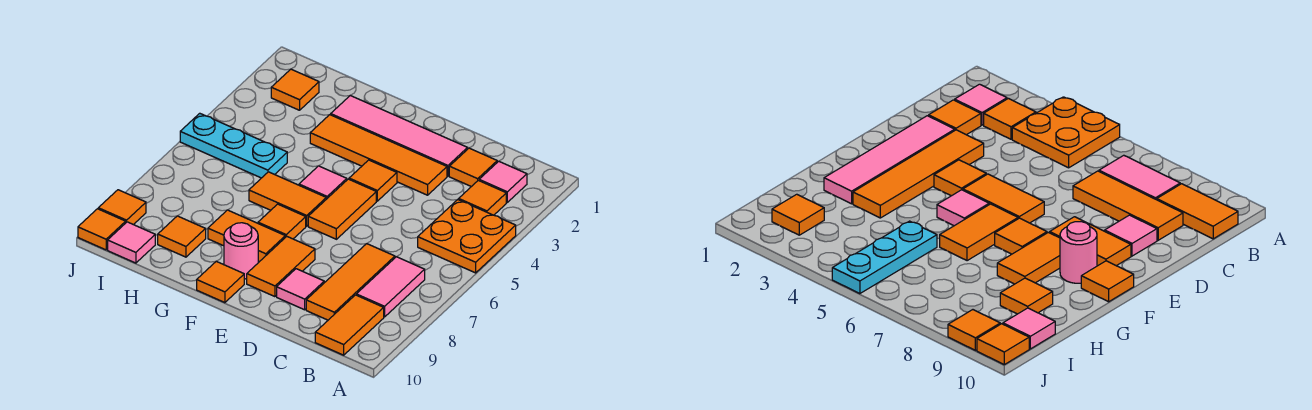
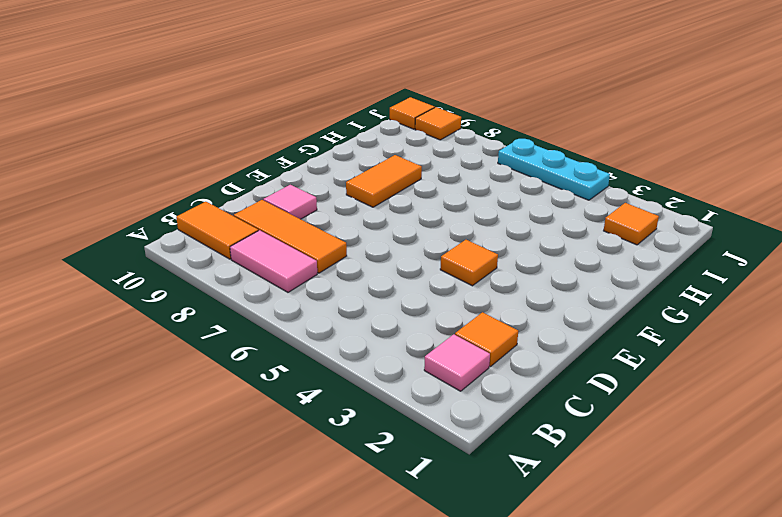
cyan plate J4:J6 level 1 -> cyan plate H5:J5 level 1
none -> orange plate A4:B5 level 1
none -> orange tile B3 level 1
none -> pink tile D2:G2 level 1

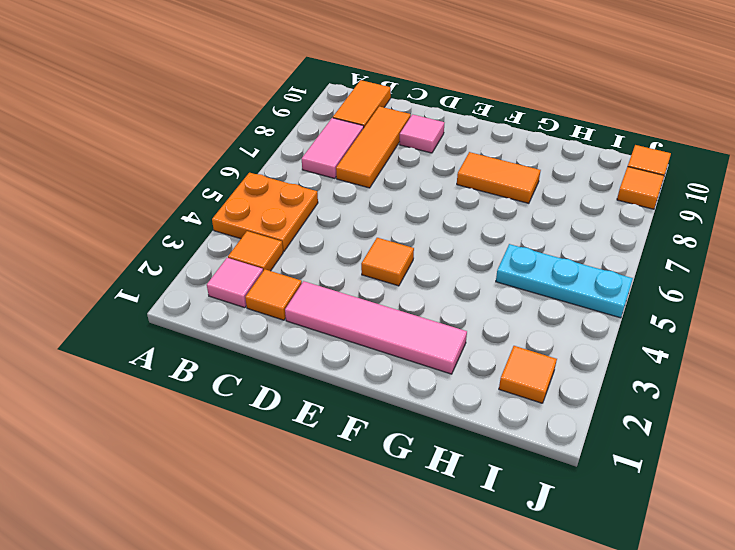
none -> orange tile D3:G3 level 1
none -> orange tile E5:E6 level 1
none -> orange tile E8:E9 level 1

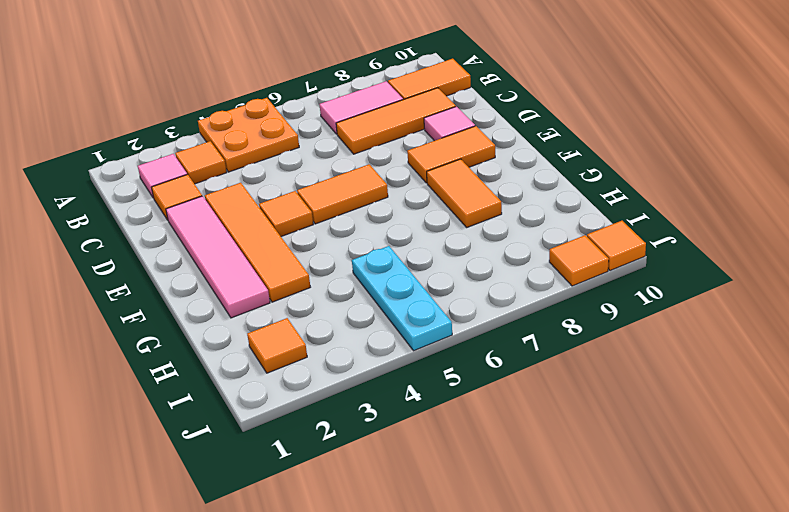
none -> pink tile F5 level 1
none -> orange tile F6:G6 level 1
none -> orange tile F7 level 1

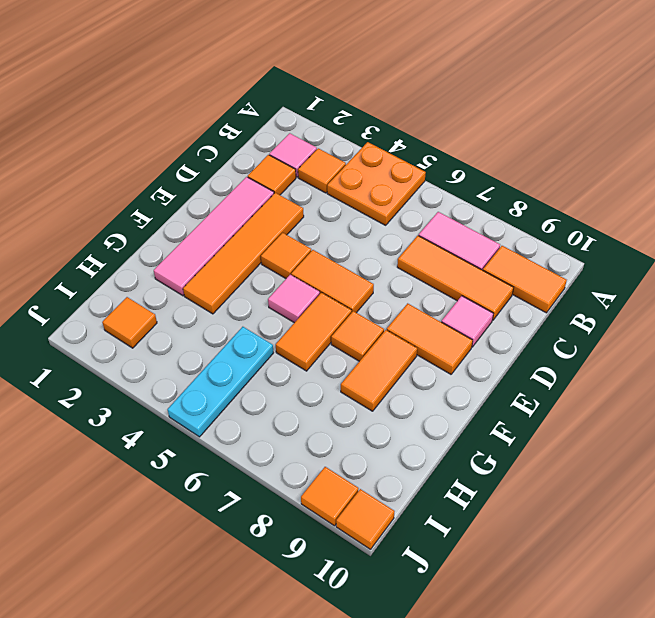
none -> pink round brick F9 level 1
none -> orange tile F10 level 1
none -> orange tile H9 level 1

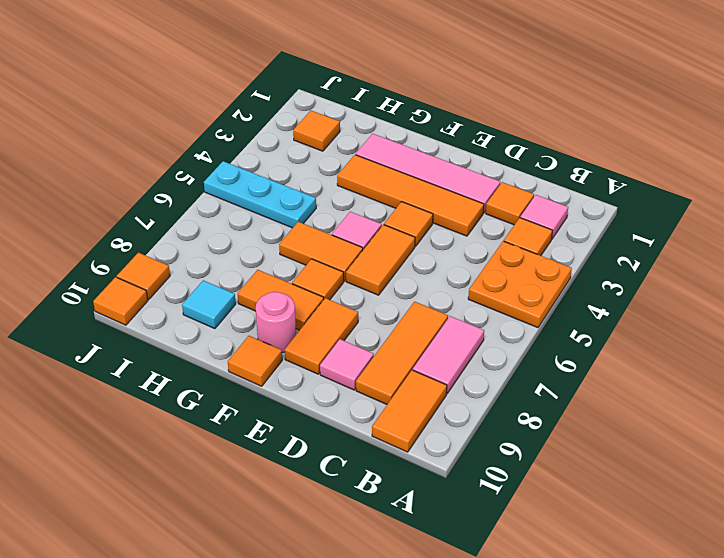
cyan tile H9 level 1 -> orange tile H9 level 1
none -> pink tile I10 level 1

